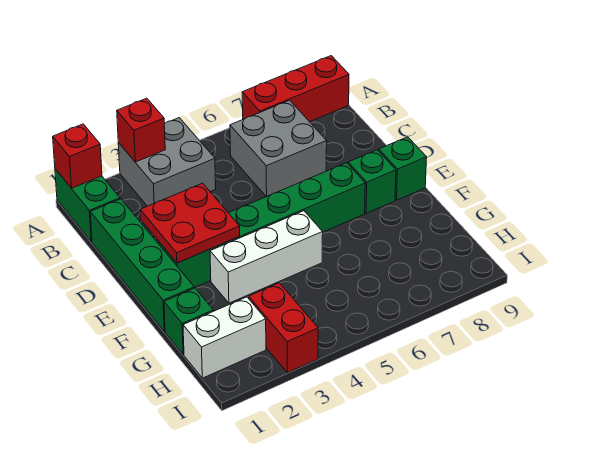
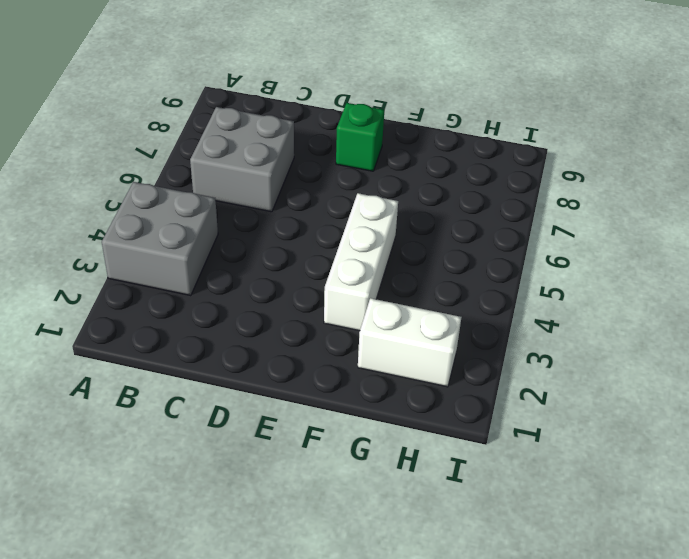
white brick G2:H2 level 1 -> white brick H1:H2 level 1
none -> green brick A1:B1 level 1
none -> red brick A7:A9 level 1
none -> green brick C1:F1 level 1

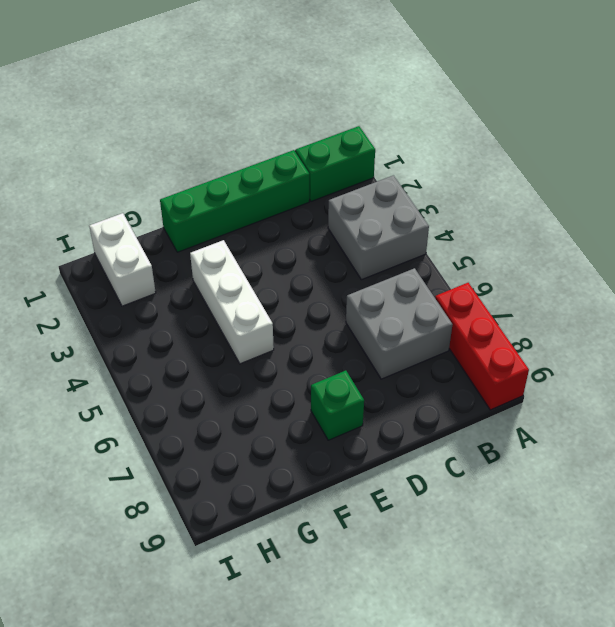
none -> green brick E2:E7 level 1
none -> green brick E9 level 1
none -> green brick G1 level 1

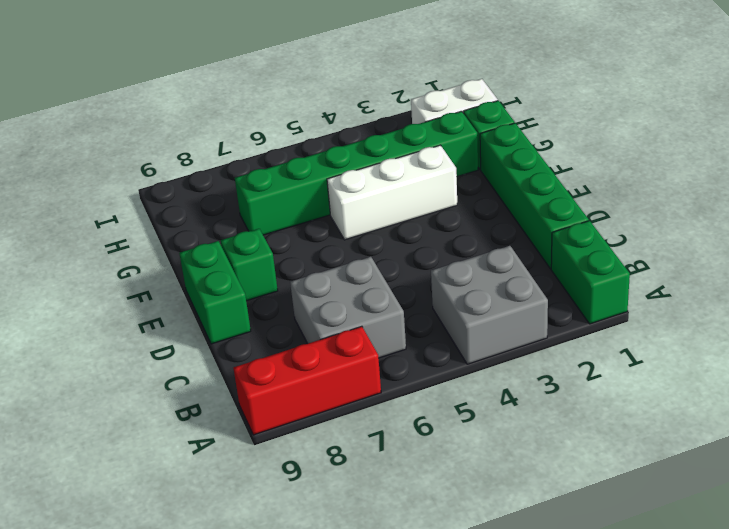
green brick D9:E9 level 1 -> green brick E9 level 1
green brick G2:G7 level 1 -> green brick E2:E7 level 1
none -> red brick H3:I3 level 1
none -> red brick A1 level 2
none -> red brick A3 level 2

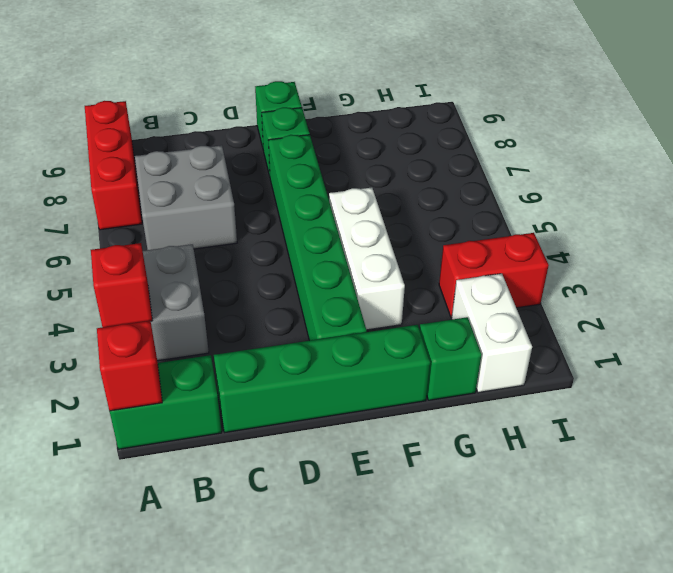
none -> red plate D2:E3 level 2

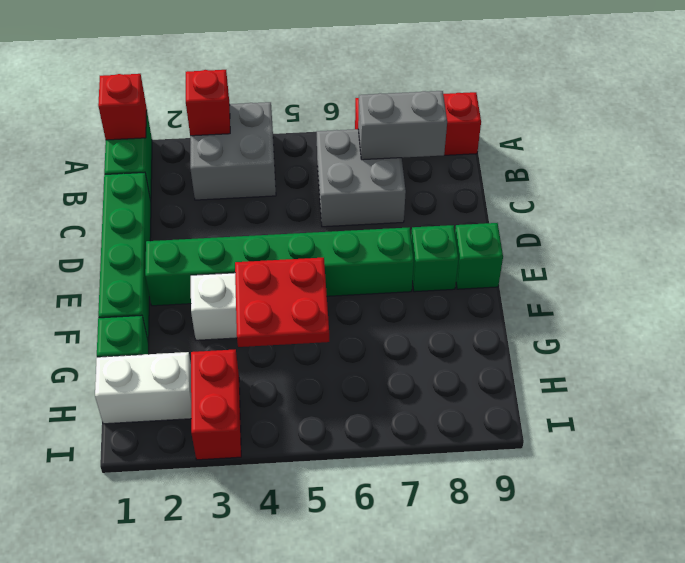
grey brick B7:B8 level 2 -> none
red plate F4:G5 level 2 -> red plate D2:E3 level 2

